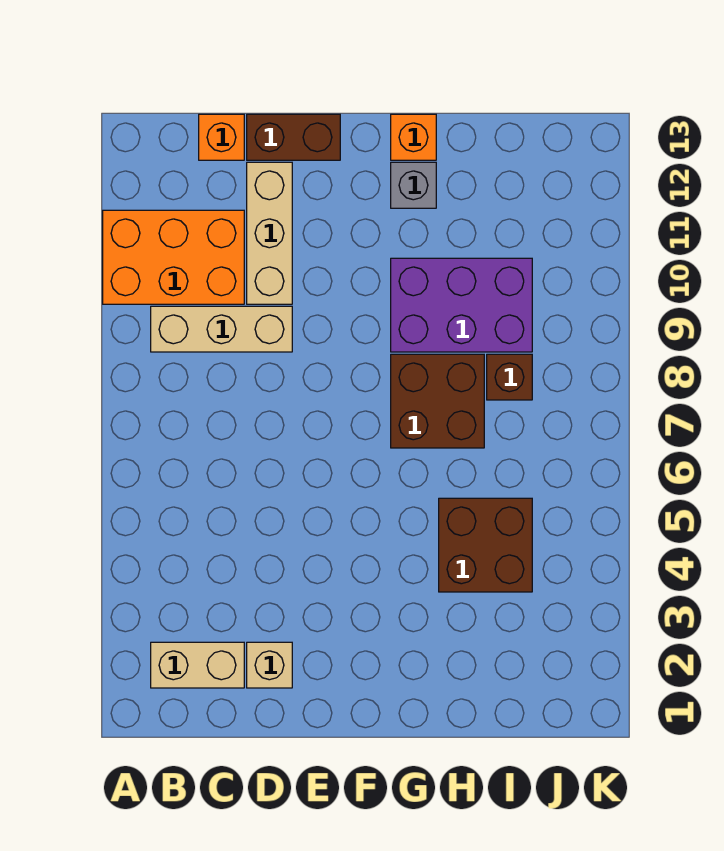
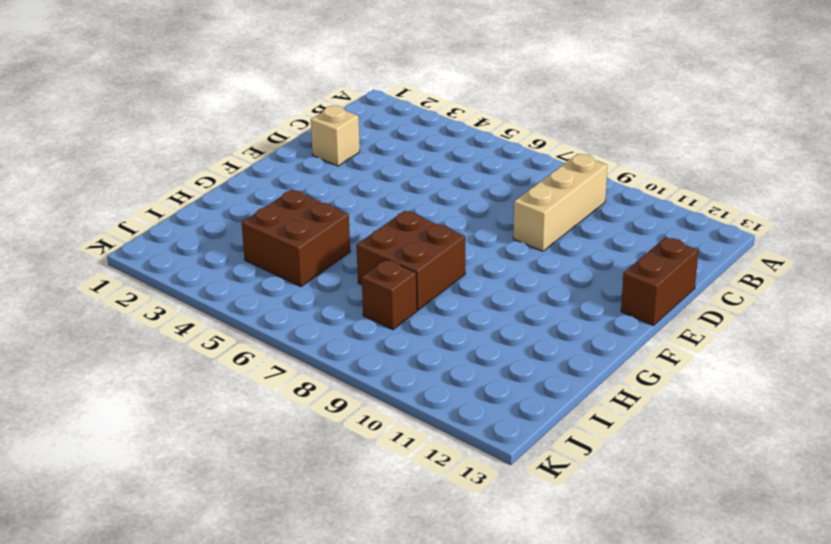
none -> orange brick A10:C11 level 1
none -> tan brick B2:C2 level 1
none -> orange brick C13 level 1

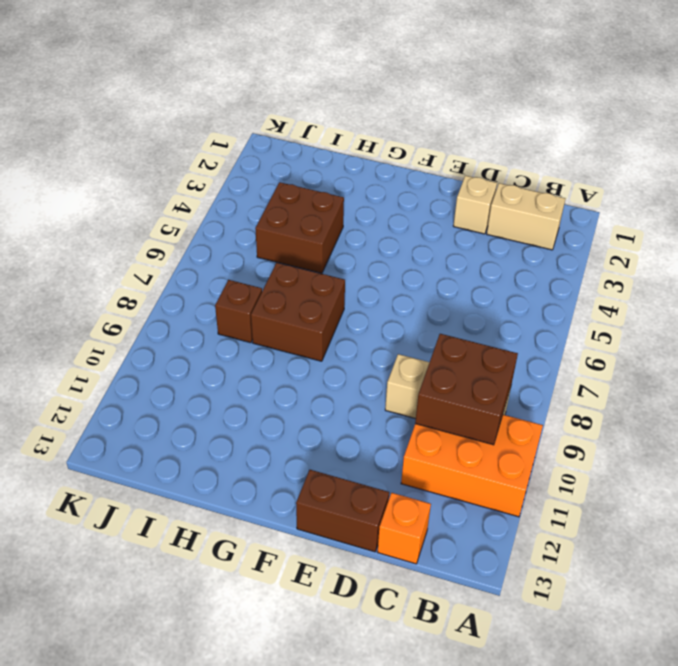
brown brick B9:C10 level 2 -> none
none -> tan brick D10:D12 level 1
none -> purple brick G9:I10 level 1
none -> grey brick G12 level 1

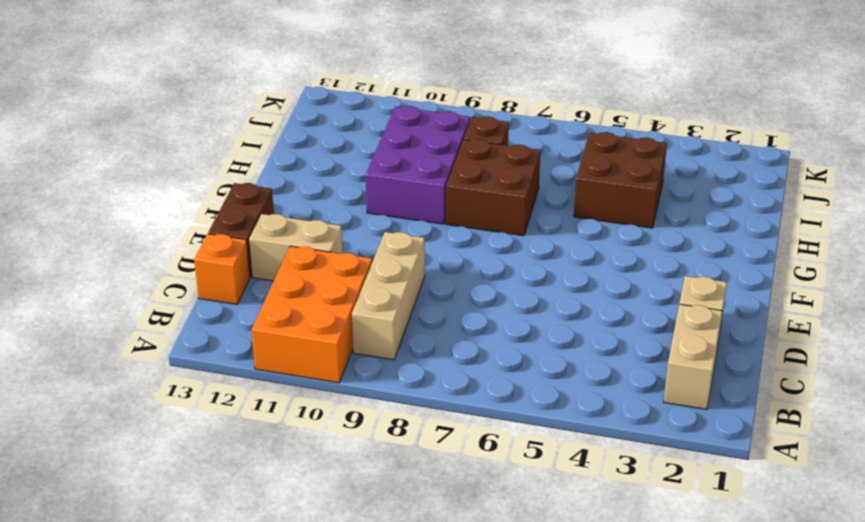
tan brick D11:D12 level 1 -> tan brick D10:D12 level 1
none -> grey brick G12 level 1
none -> orange brick G13 level 1

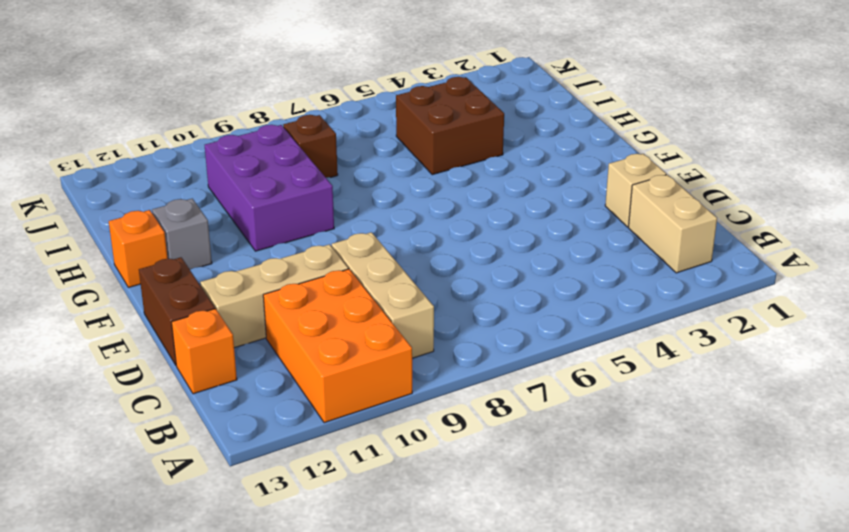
none -> brown brick G7:H8 level 1

